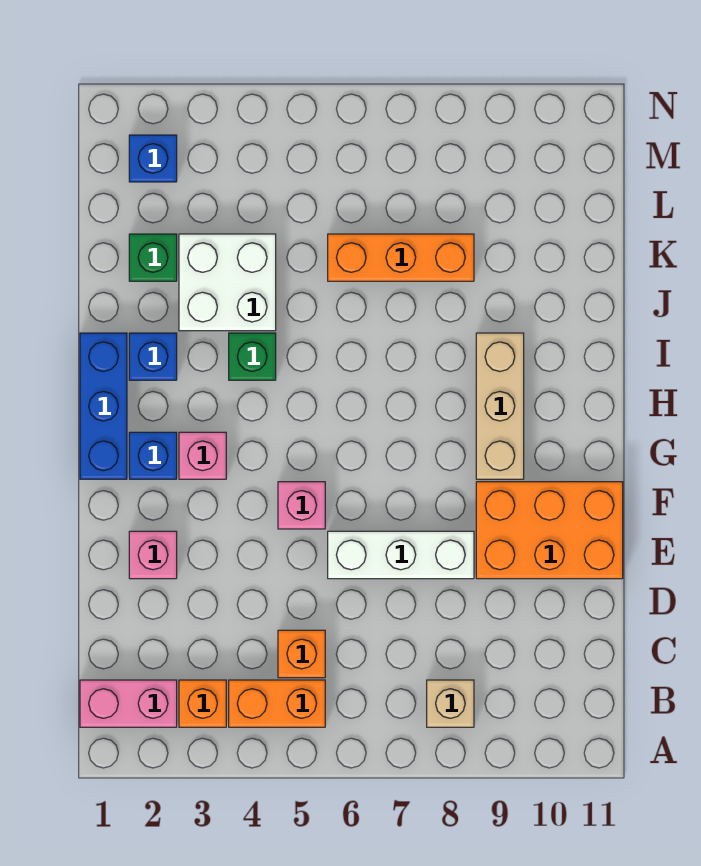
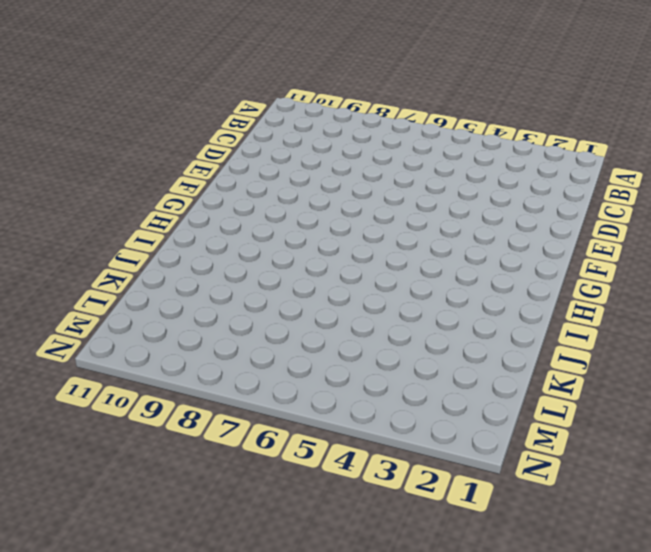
none -> pink brick B1:B2 level 1
none -> orange brick B3 level 1
none -> orange brick B4:B5 level 1

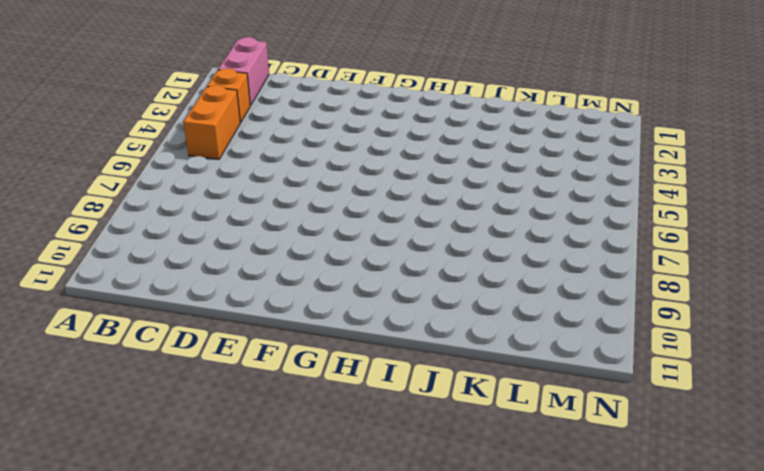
none -> tan brick B8 level 1
none -> orange brick C5 level 1
none -> pink brick E2 level 1

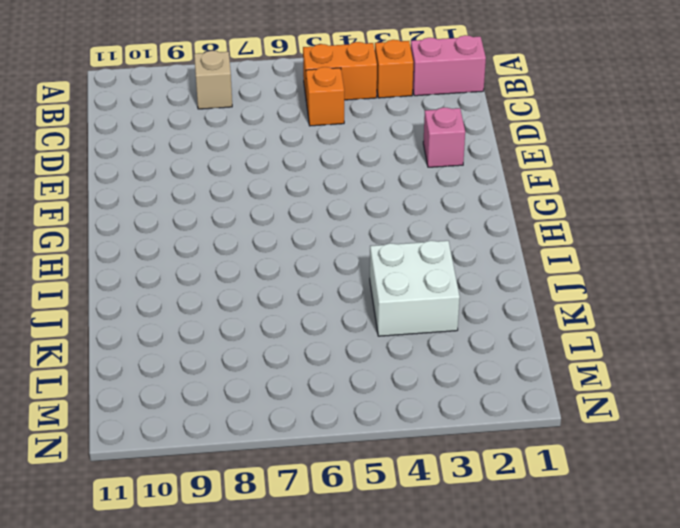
none -> white brick E6:E8 level 1
none -> orange brick E9:F11 level 1
none -> pink brick F5 level 1

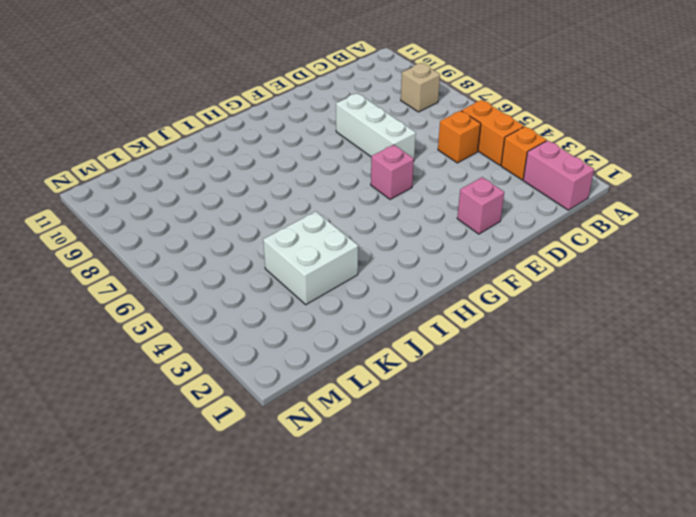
none -> orange brick E9:F11 level 1
none -> blue brick G1:I1 level 1
none -> blue brick G2 level 1

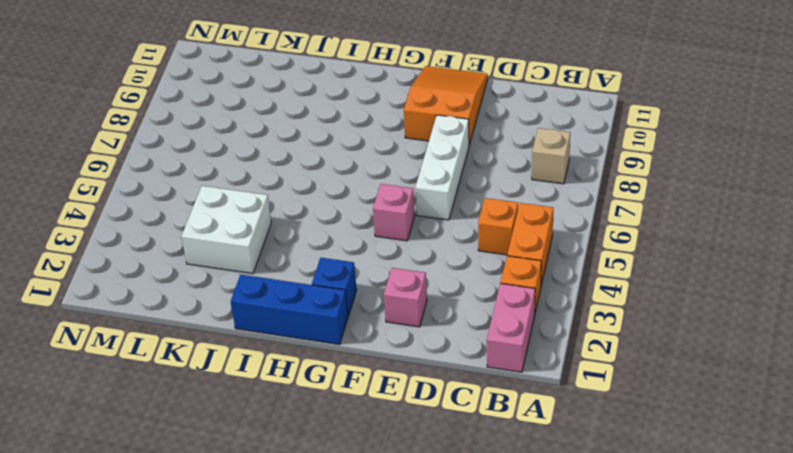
orange slope E9:F11 level 1 top 9 -> orange brick E9:F11 level 1
none -> pink brick G3 level 1
none -> tan brick G9:I9 level 1
none -> blue brick I2 level 1

